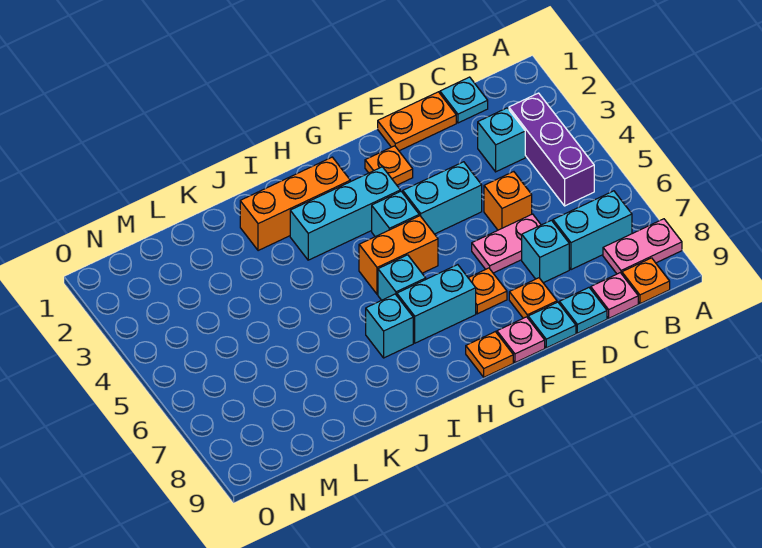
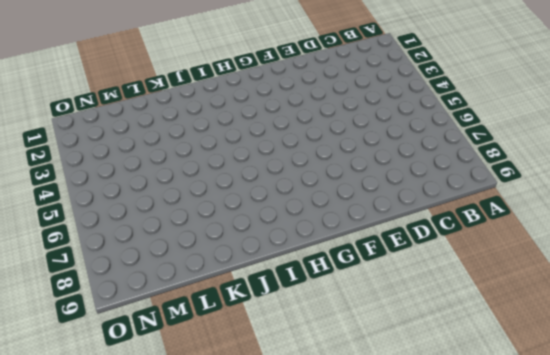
none -> pink plate A8:B8 level 1
none -> purple brick B3:B5 level 1
none -> cyan brick B7:C7 level 1

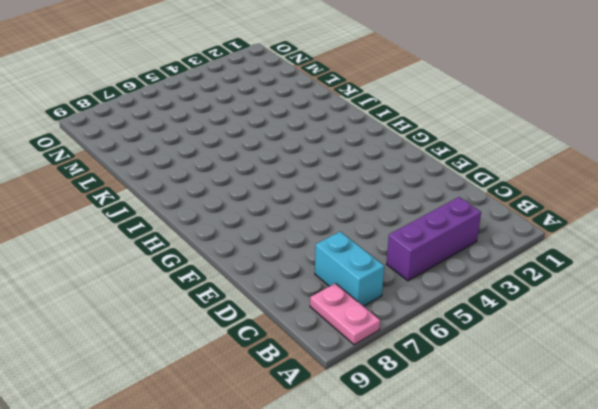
none -> orange plate B9 level 1
none -> cyan plate C1 level 1
none -> cyan brick C3 level 1

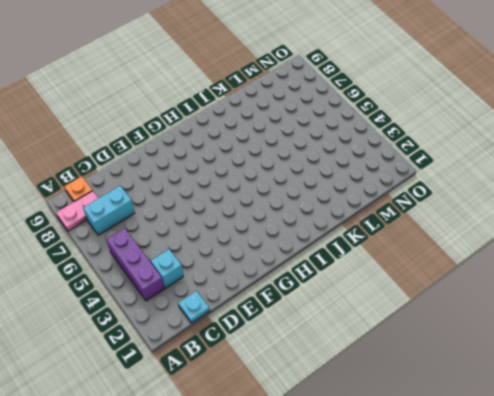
none -> pink plate C9 level 1
none -> orange plate D1:E1 level 1
none -> orange brick D5 level 1

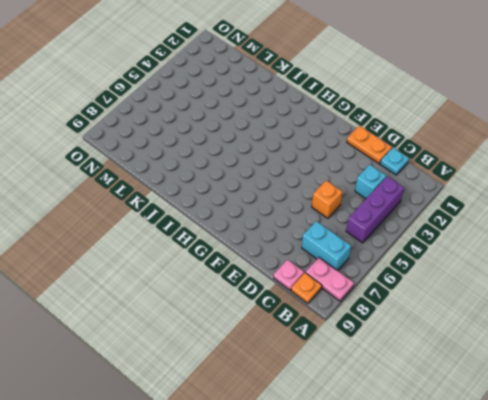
none -> pink plate D6:E6 level 1
none -> cyan brick D7 level 1
none -> cyan plate D9 level 1

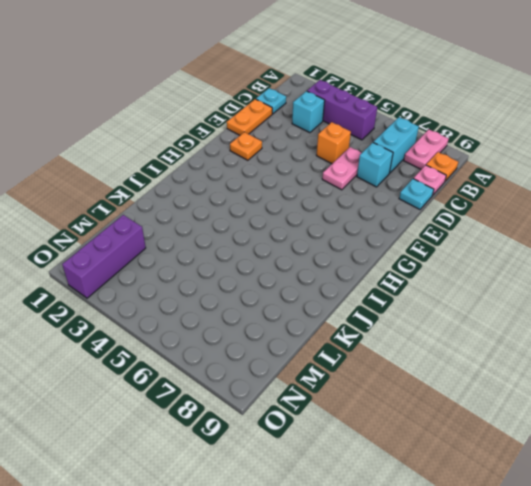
purple brick M2:O2 level 1 -> none
none -> cyan brick E4:F4 level 1
none -> orange plate E8 level 1
none -> cyan plate E9 level 1

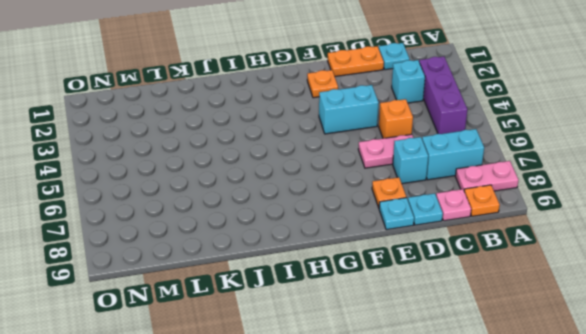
none -> orange plate F7 level 1
none -> pink plate F9 level 1
none -> cyan brick G3:I3 level 1

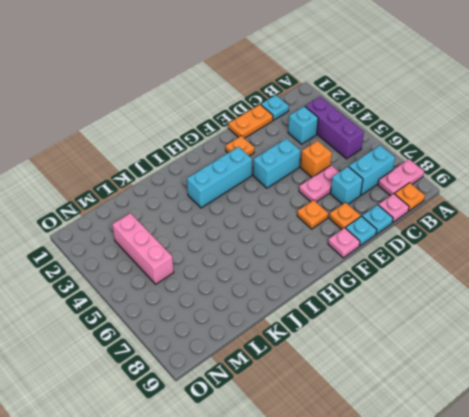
pink brick M3:M5 level 1 -> none
none -> cyan brick G4 level 1
none -> orange brick G5:H5 level 1
none -> cyan brick G7:H7 level 1

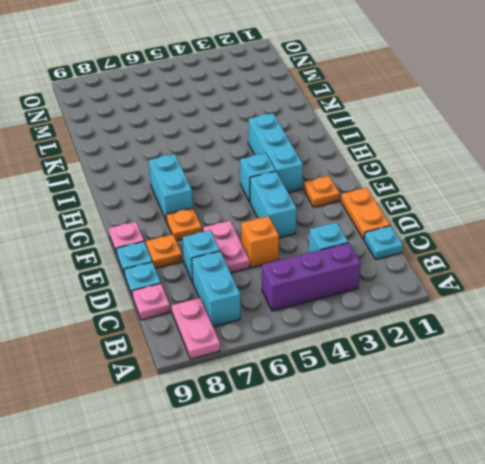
none -> orange plate B9 level 1
none -> orange brick G5:H5 level 1
none -> orange plate G9 level 1

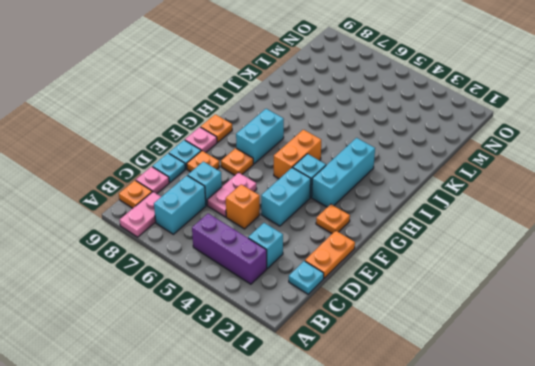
none -> orange brick H2:J2 level 1
none -> cyan brick H6 level 1
none -> cyan brick I7 level 1

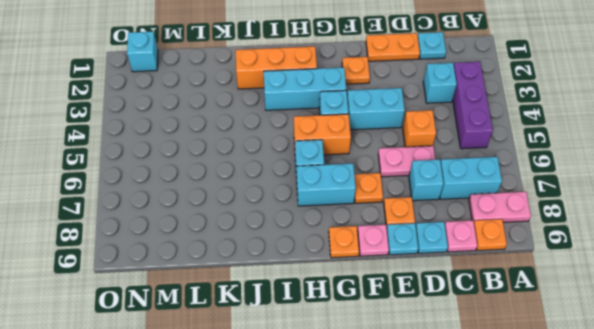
cyan brick N1 level 1 -> cyan brick I7 level 1

